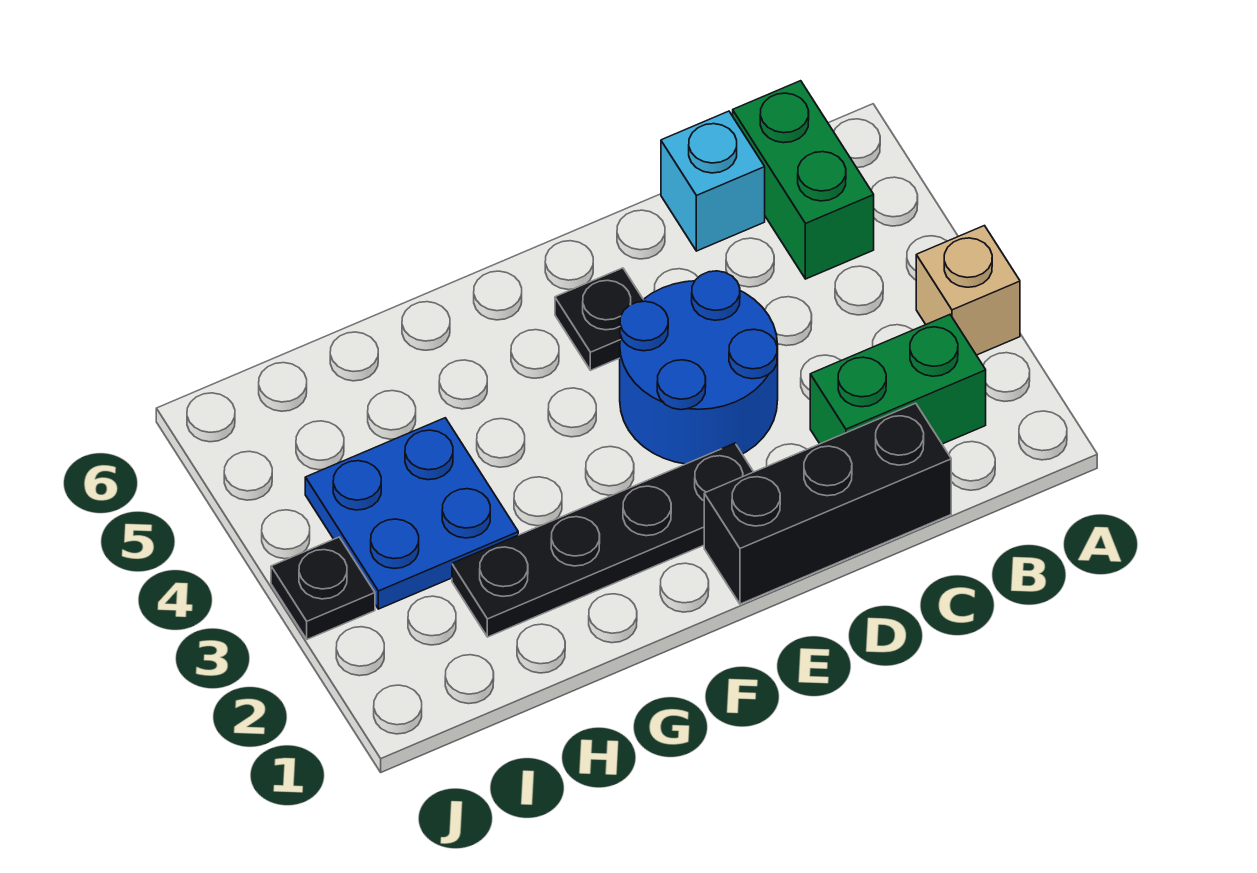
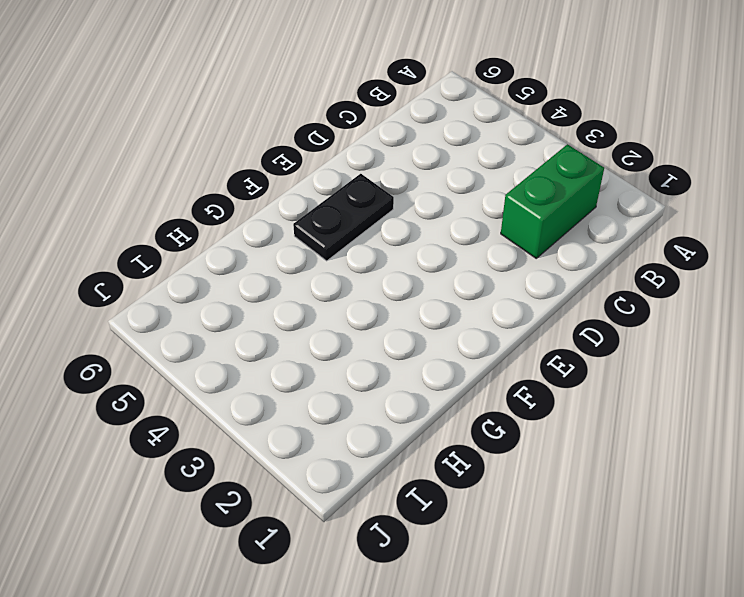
black plate E5:F5 level 1 -> black plate E5 level 1
none -> tan brick A3 level 1
none -> green brick B5:B6 level 1

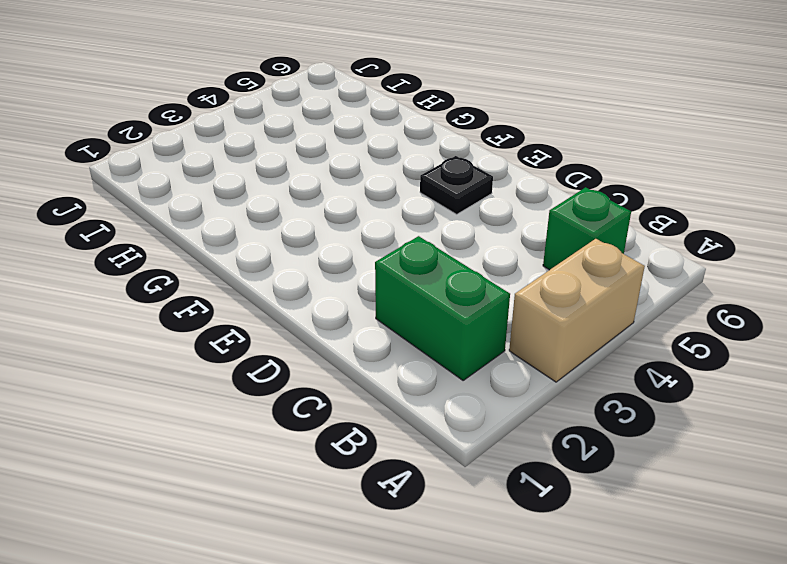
tan brick A3:A4 level 1 -> tan brick A3 level 1
green brick B5 level 1 -> green brick B5:B6 level 1
none -> black brick C1:E1 level 1
none -> cyan brick C6 level 1

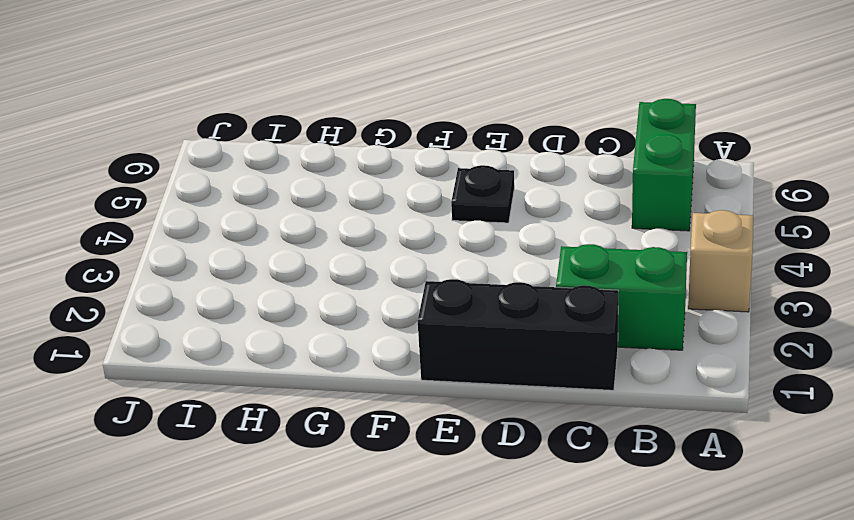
none -> cyan brick C6 level 1
none -> blue round brick D3:E4 level 1

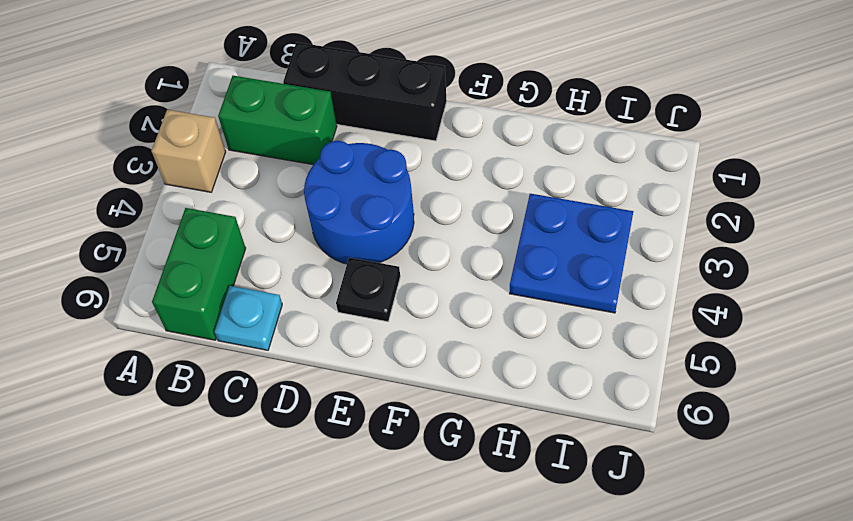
cyan plate C6 level 1 -> cyan brick C6 level 1
none -> black plate E2:H2 level 1
none -> black plate J3 level 1

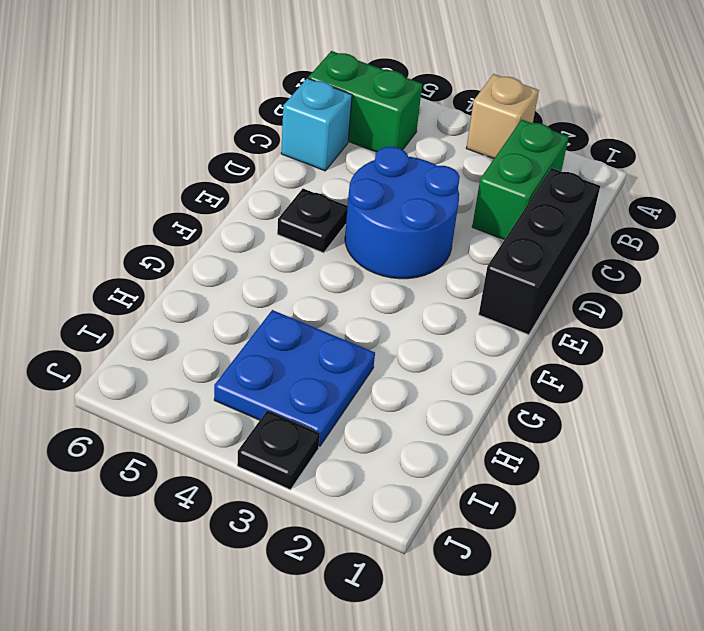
none -> black plate E2:H2 level 1

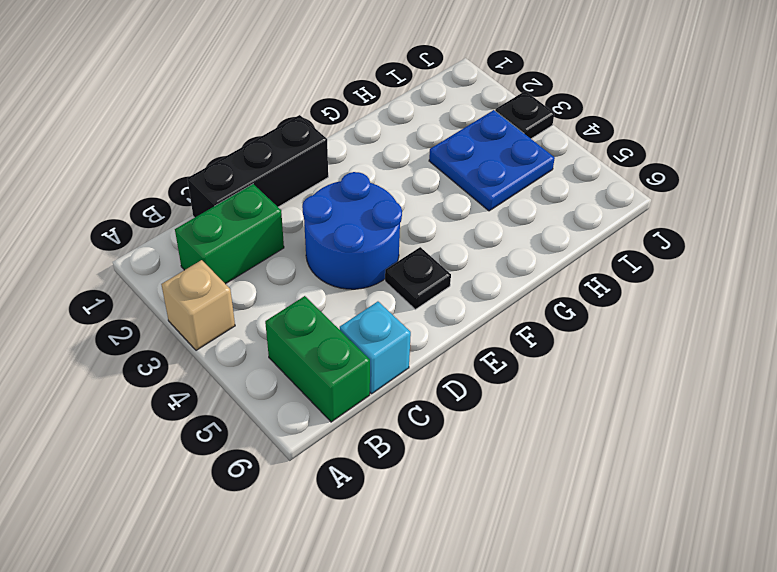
none -> black plate E2:H2 level 1

